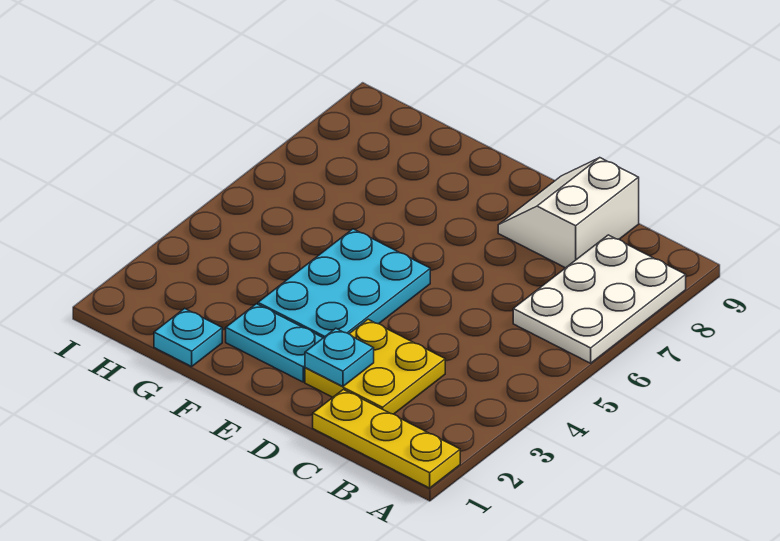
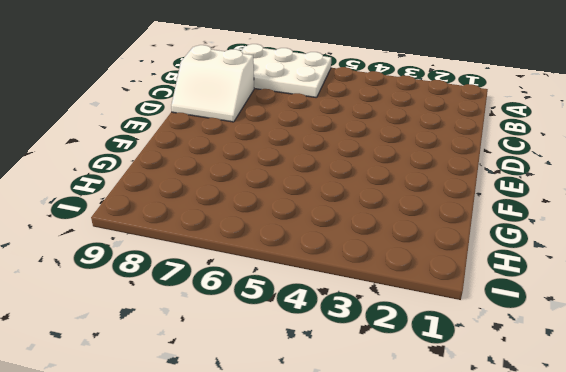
none -> yellow plate A1:C1 level 1
none -> yellow plate C2:D3 level 1

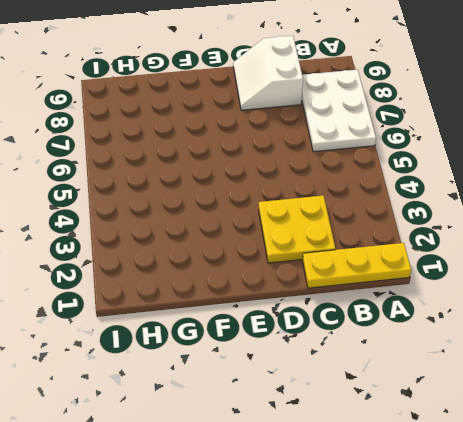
none -> cyan plate E2:F2 level 1
none -> cyan plate E3:F5 level 1

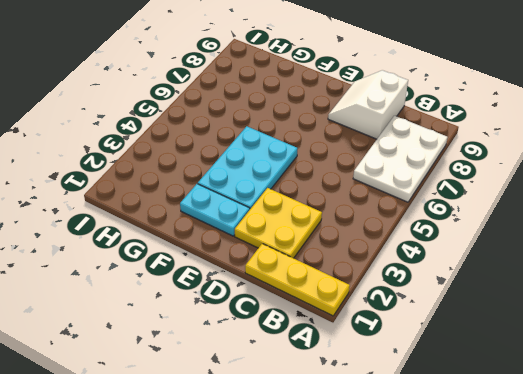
none -> cyan plate G1 level 1
none -> cyan plate D2 level 2

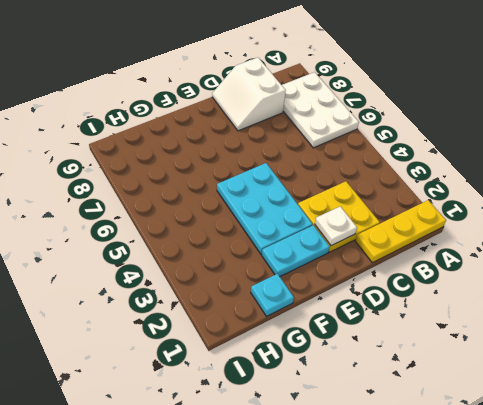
white plate D2 level 2 -> cyan plate D2 level 2

